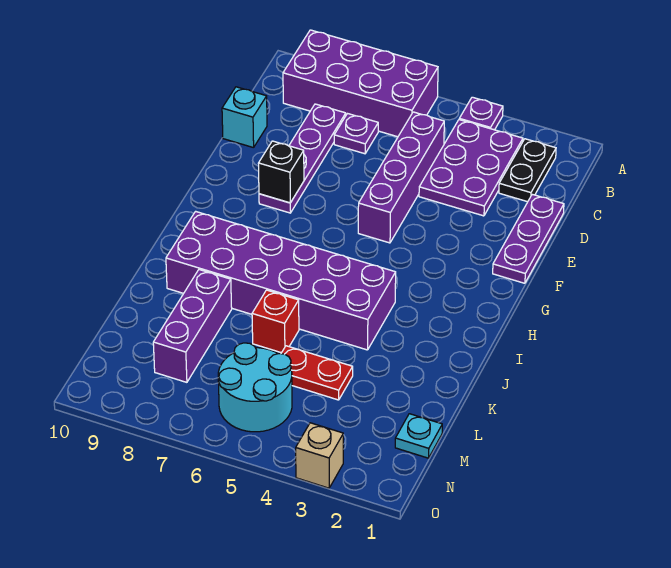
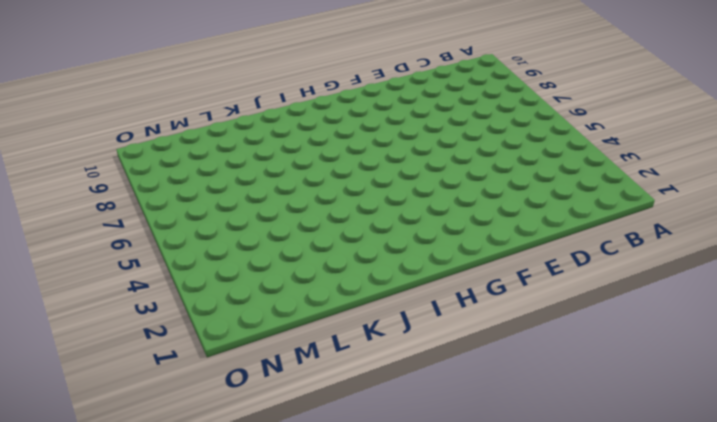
none -> purple plate A4 level 1
none -> purple brick A6:B9 level 1
none -> black plate B2:C2 level 1

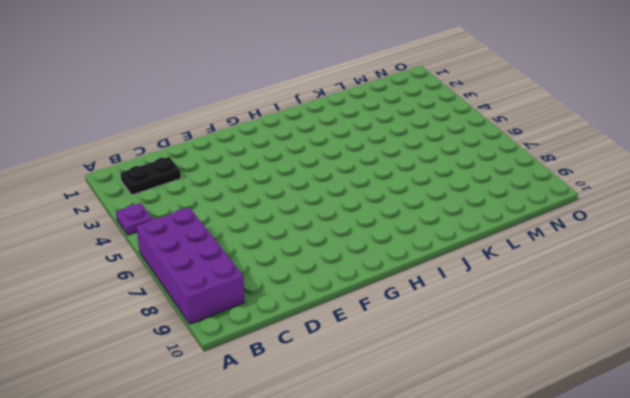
none -> purple plate B3:D4 level 1
none -> purple brick C5:F5 level 1
none -> purple plate C7 level 1

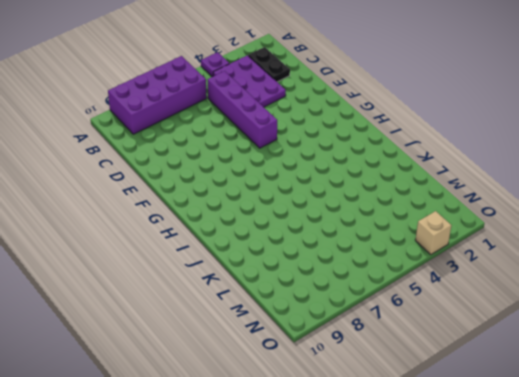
none -> purple plate C7 level 1
none -> purple plate C8:F8 level 1
none -> purple plate D1:F1 level 1

